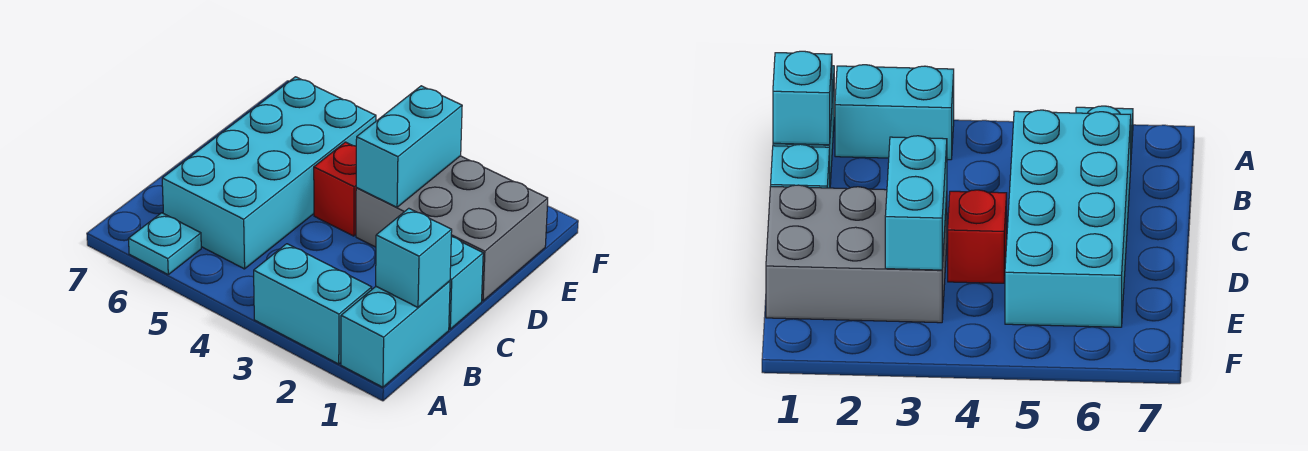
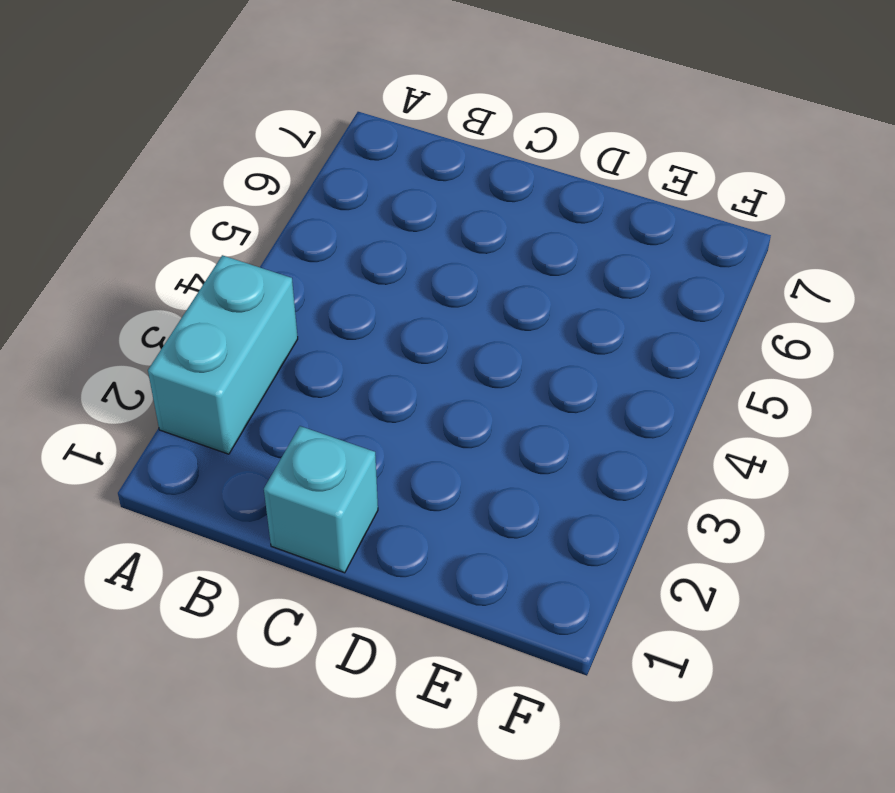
none -> cyan brick A1:B1 level 1
none -> cyan plate A6 level 1

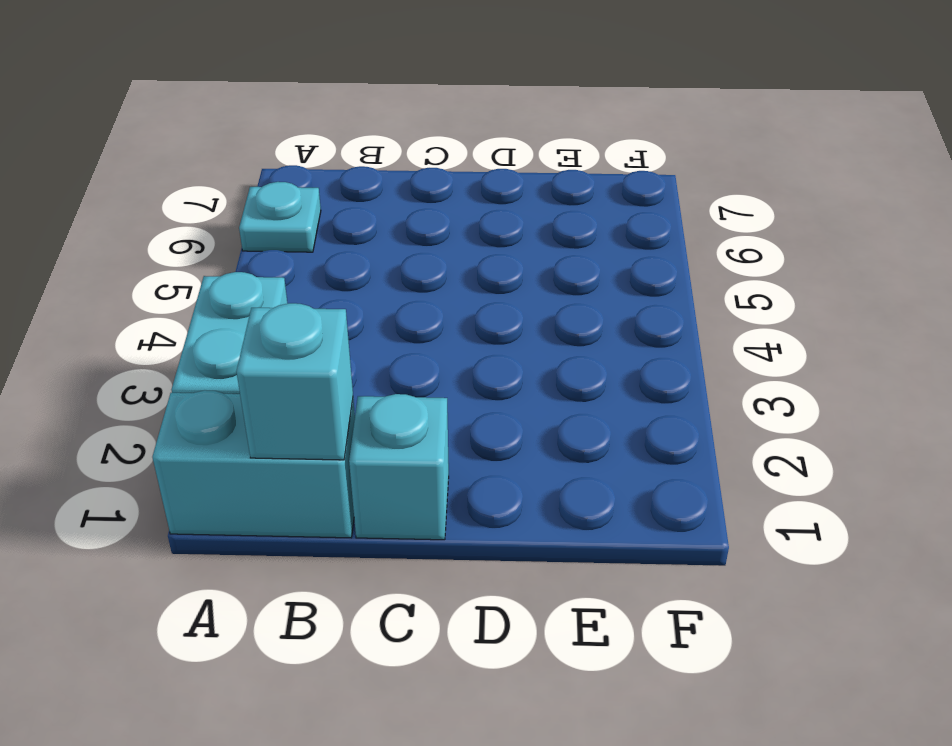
none -> cyan brick B5:E6 level 1
none -> grey brick D1:E3 level 1

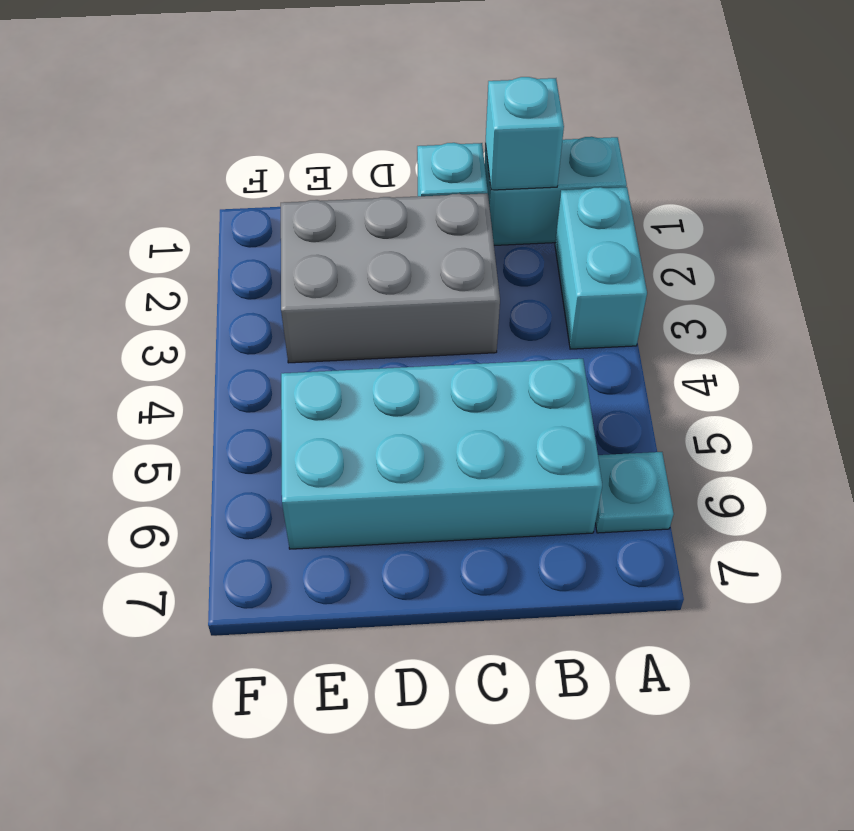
grey brick C2:E3 level 1 -> grey brick D1:E3 level 1
none -> red brick D4 level 1
none -> cyan brick D3:E3 level 2

